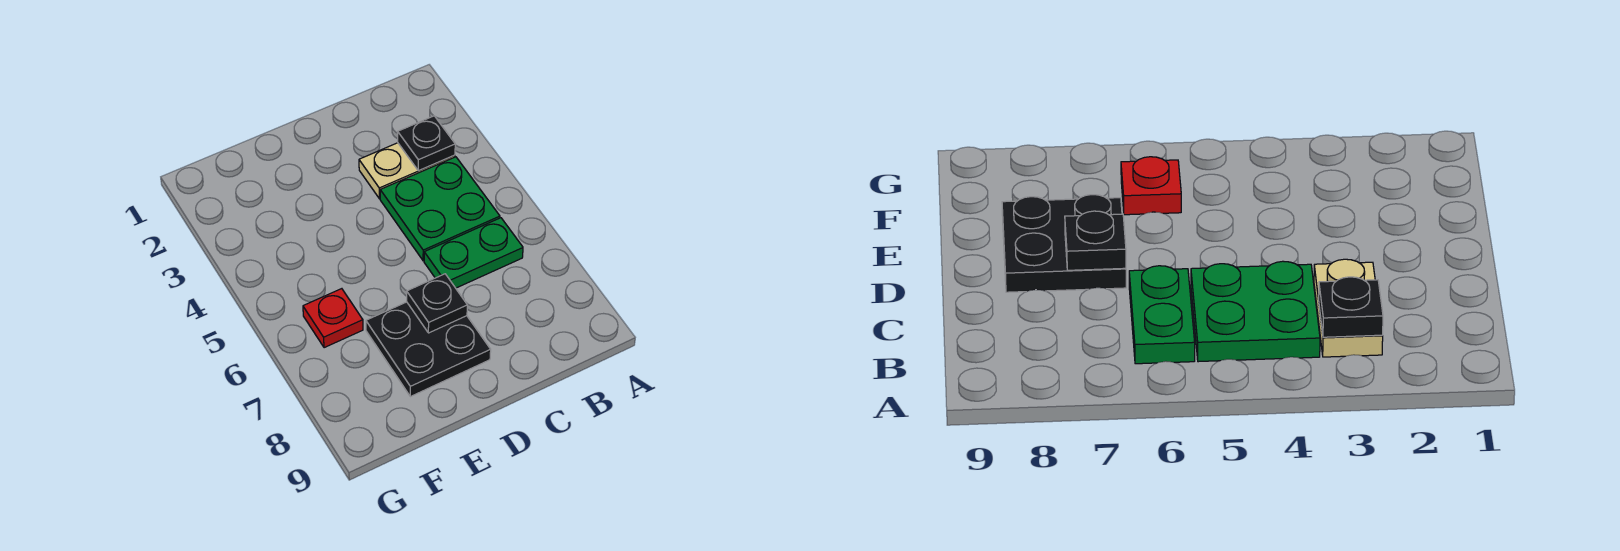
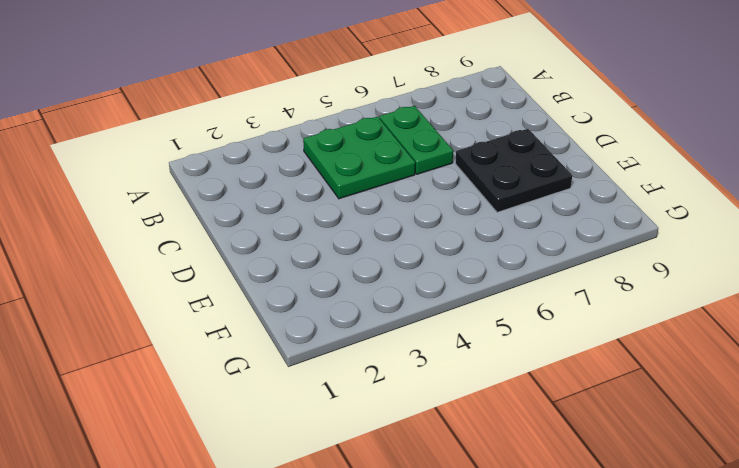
none -> tan plate B3:C3 level 1
none -> red plate F6 level 1

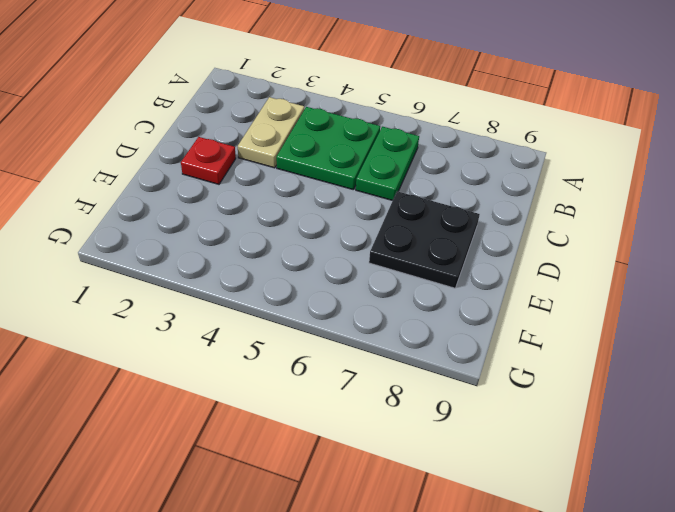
red plate D2 level 1 -> red plate F6 level 1
none -> black plate B3 level 2
none -> black plate D7 level 2

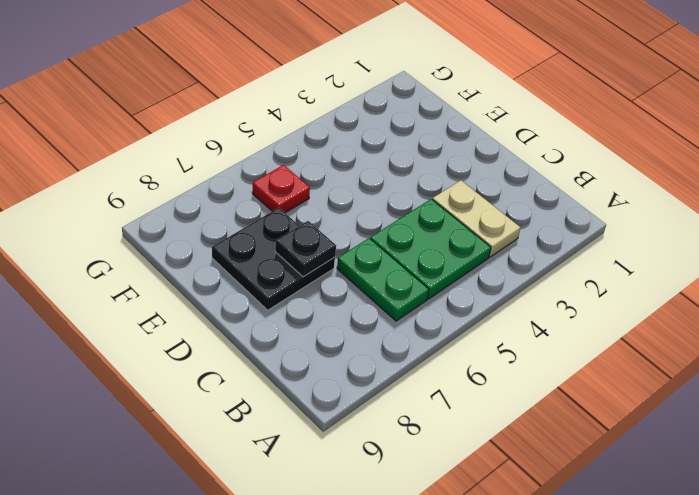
none -> black plate B3 level 2

